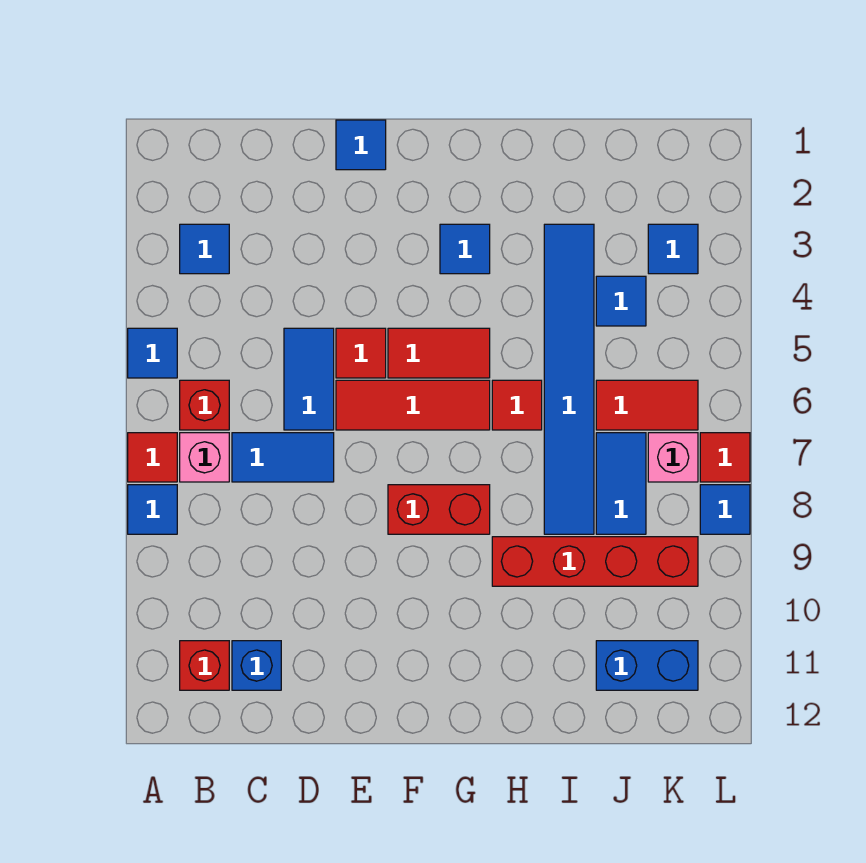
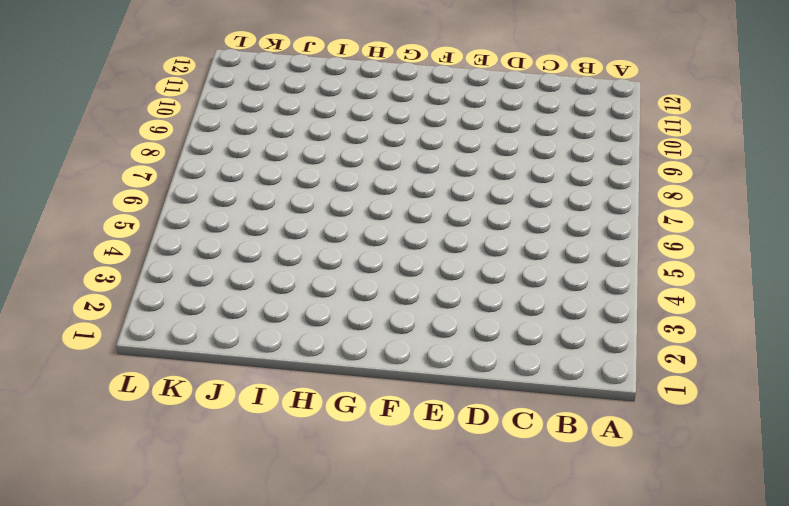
none -> blue tile A5 level 1
none -> red tile A7 level 1
none -> blue tile A8 level 1

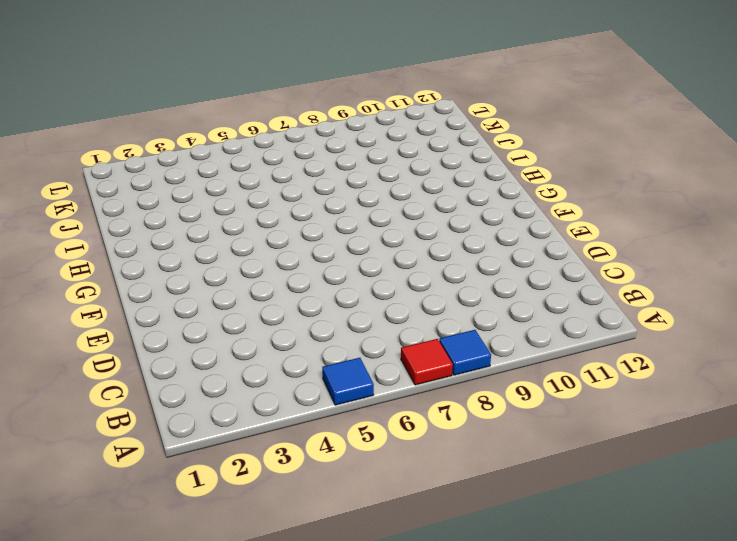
none -> blue tile B3 level 1
none -> red brick B6 level 1
none -> pink brick B7 level 1

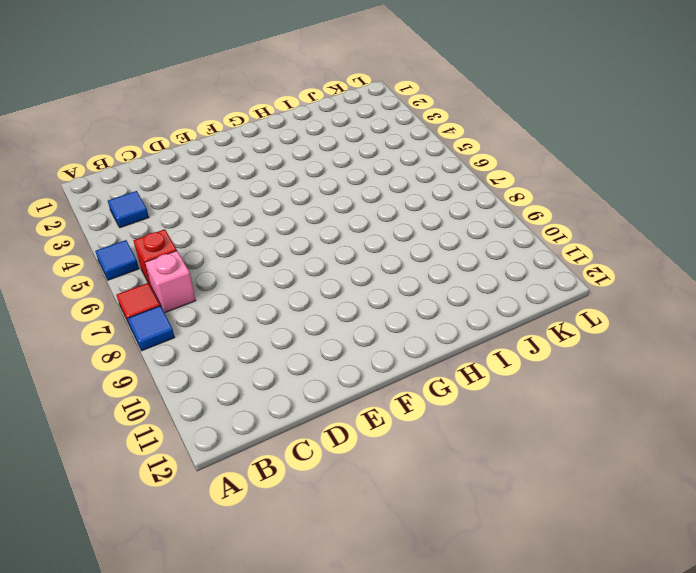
none -> red brick B11 level 1
none -> blue tile C7:D7 level 1
none -> blue brick C11 level 1

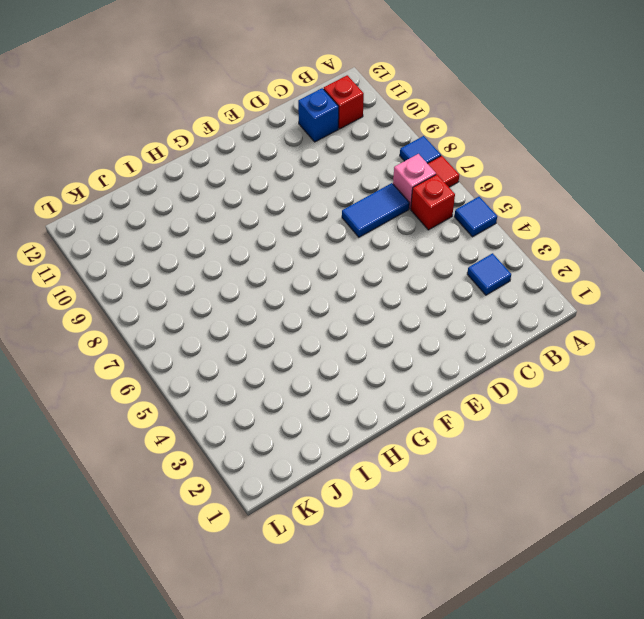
none -> blue tile D5:D6 level 1
none -> blue tile E1 level 1
none -> red tile E5 level 1

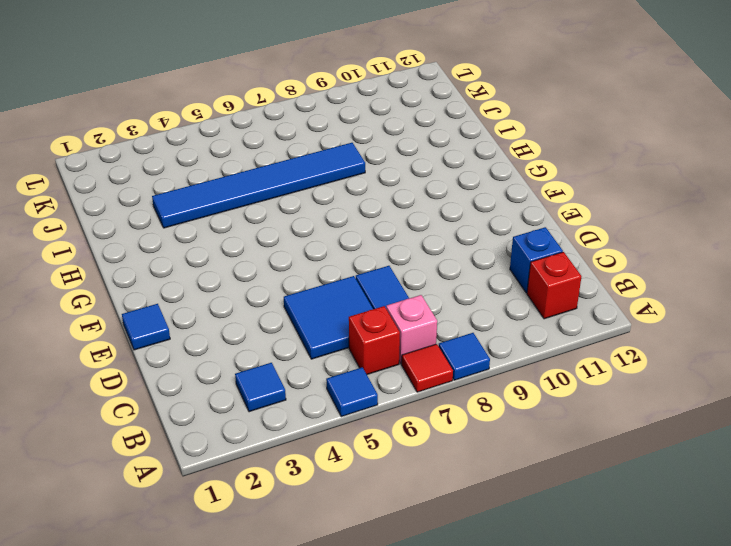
blue tile C5:D6 level 1 -> blue tile D5:D6 level 1
none -> red tile E5 level 1
none -> red tile E6:G6 level 1
none -> red tile F5:G5 level 1

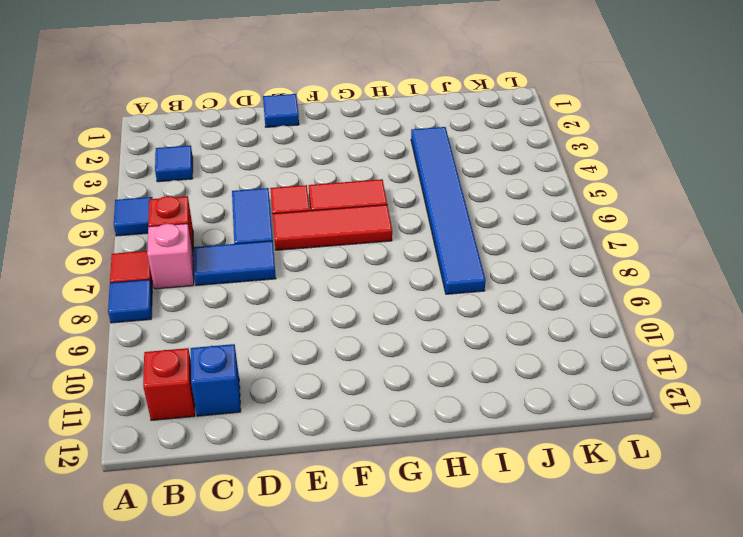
none -> red brick F8:G8 level 1
none -> blue tile G3 level 1
none -> red tile H6 level 1

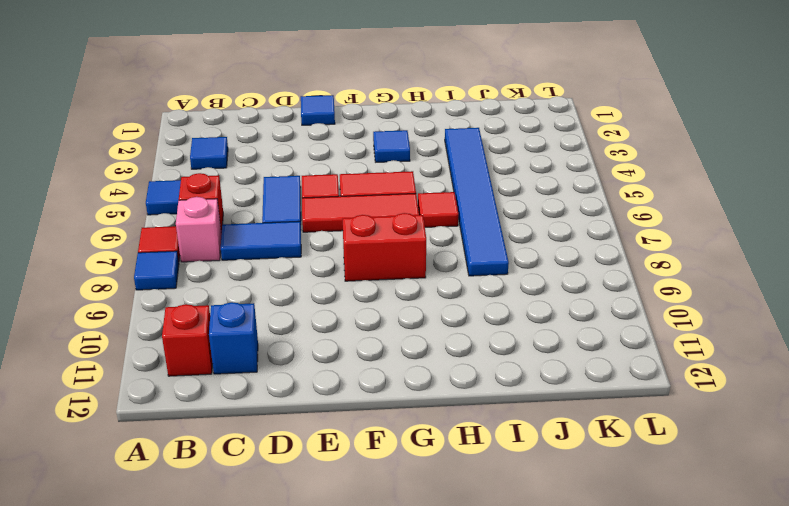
none -> red brick H9:K9 level 1
none -> blue tile J4 level 1
none -> red tile J6:K6 level 1

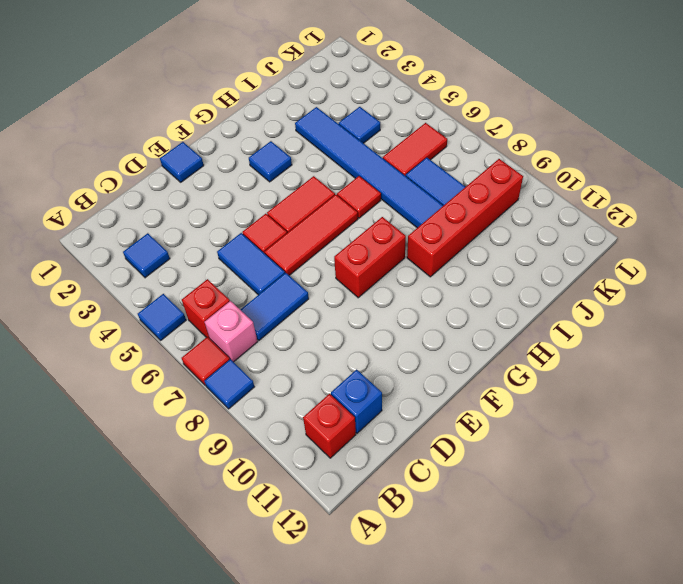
none -> blue brick J11:K11 level 1
none -> blue tile K3 level 1
none -> pink brick K7 level 1

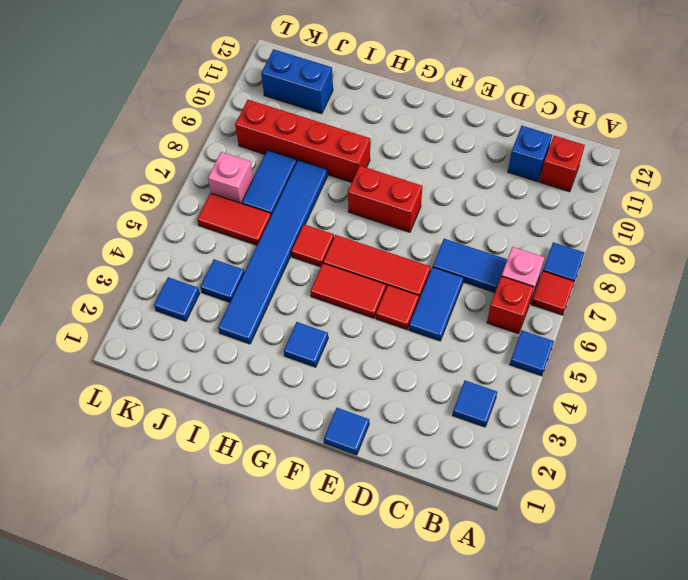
none -> red tile L7 level 1
none -> blue tile L8 level 1

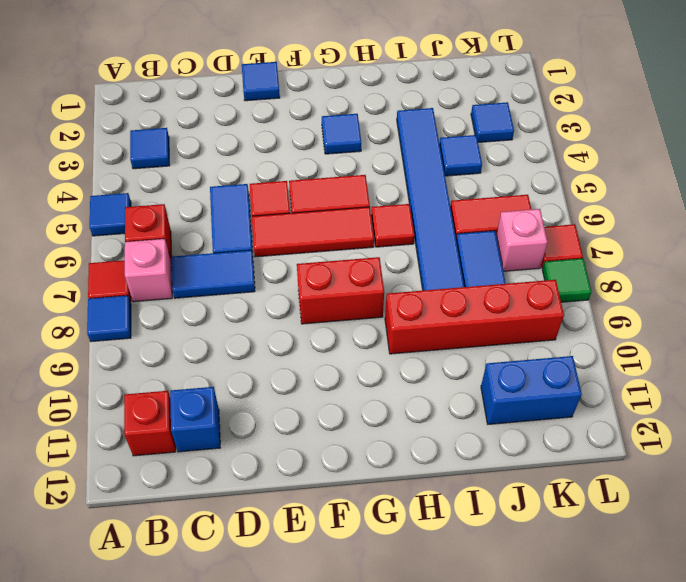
green tile L8 level 1 -> blue tile L8 level 1

